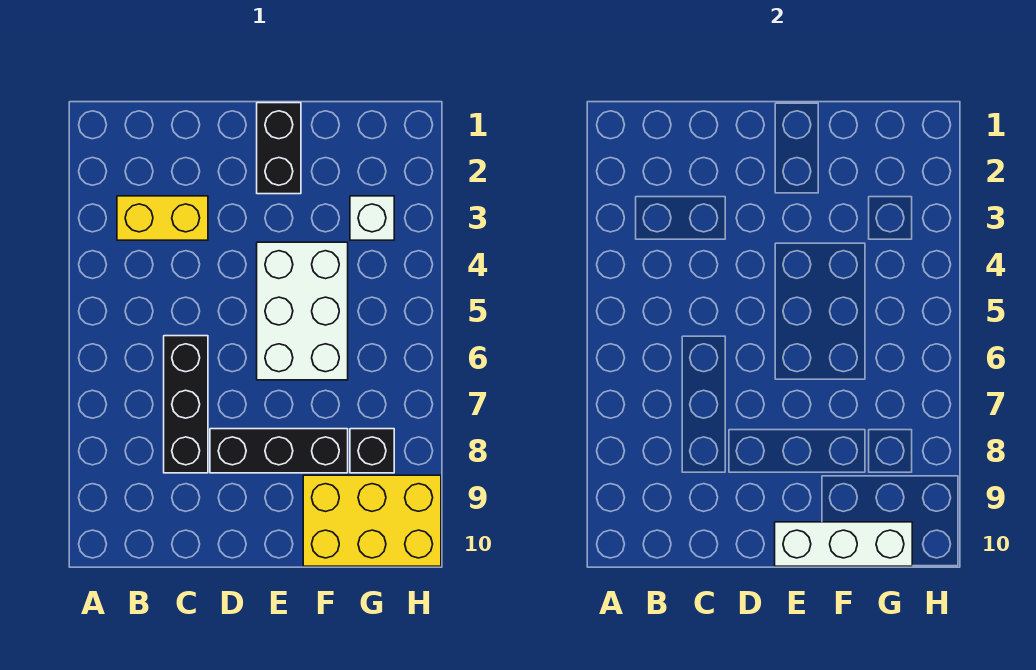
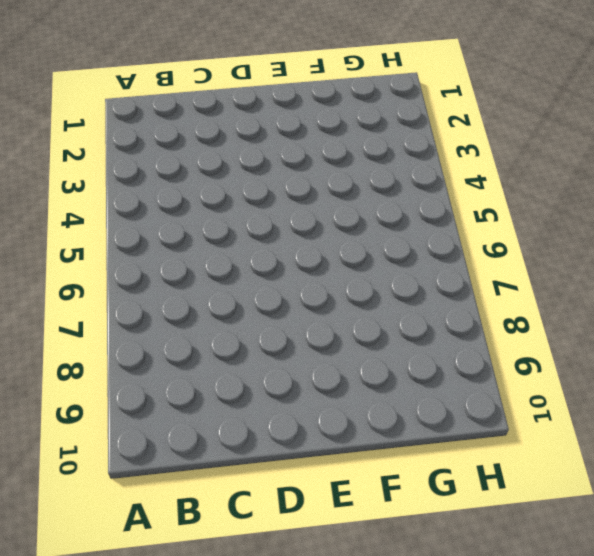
none -> yellow brick B3:C3 level 1
none -> black brick C6:C8 level 1

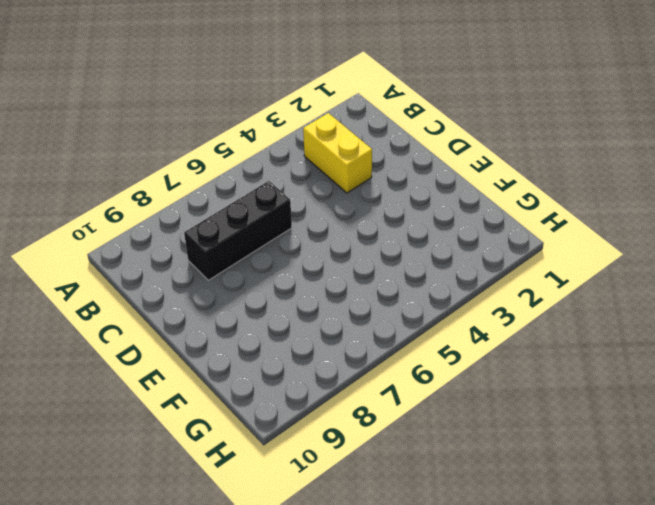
none -> black brick D8:F8 level 1
none -> black brick E1:E2 level 1

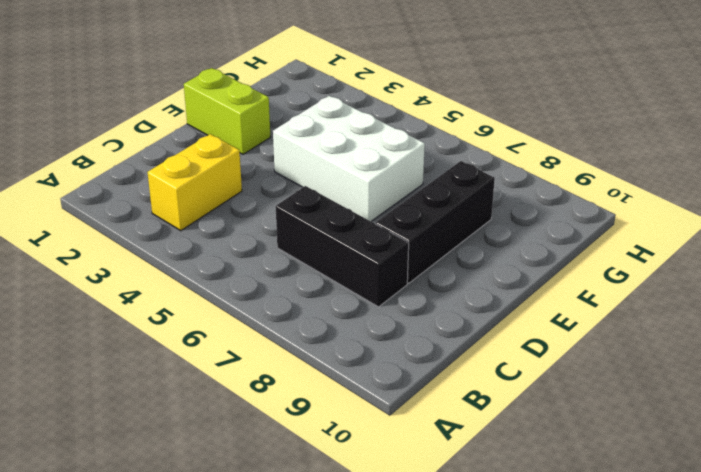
lime brick E1:E2 level 1 -> black brick E1:E2 level 1
none -> yellow brick F9:H10 level 1
none -> white brick G3 level 1

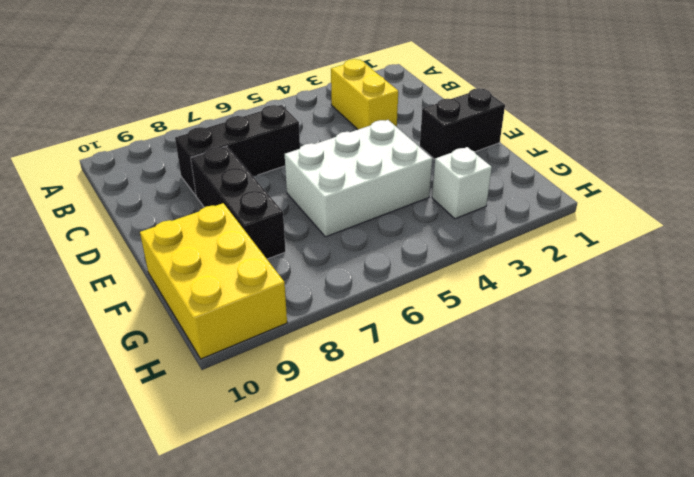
none -> black brick G8 level 1
none -> white brick E10:G10 level 2

